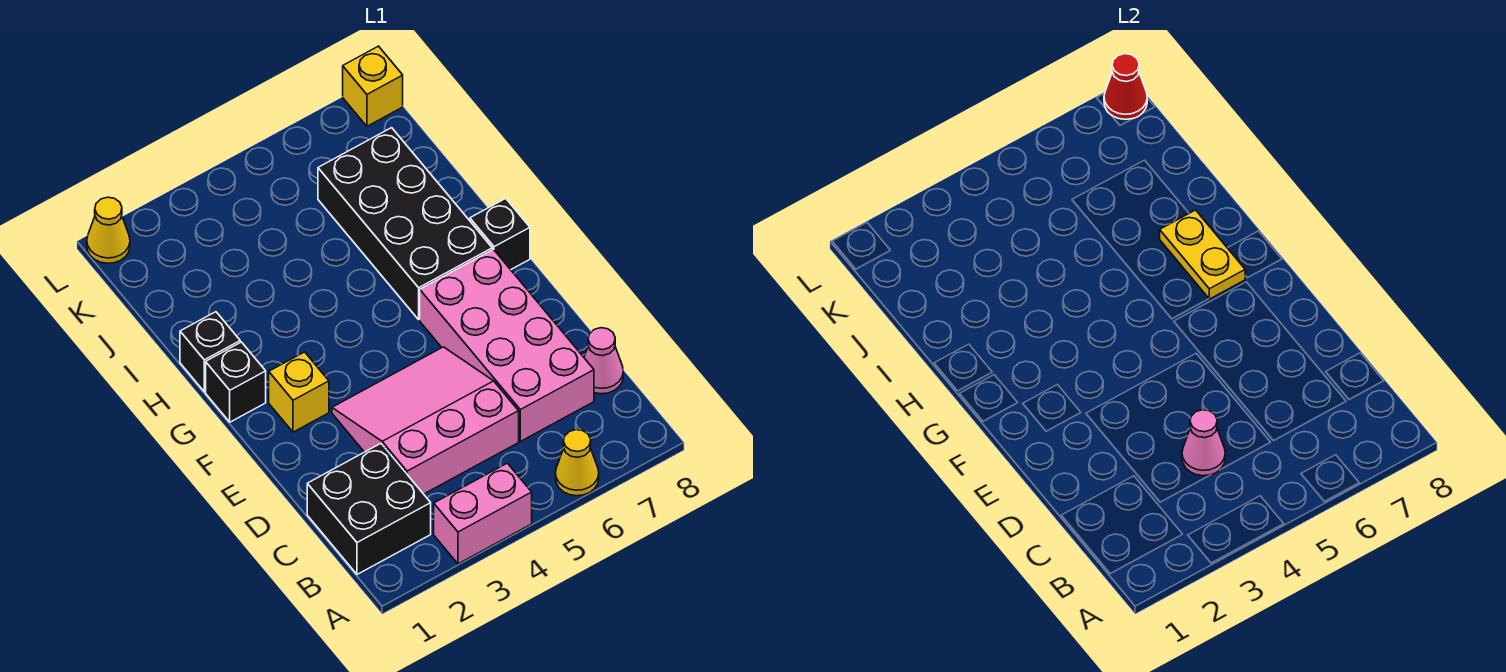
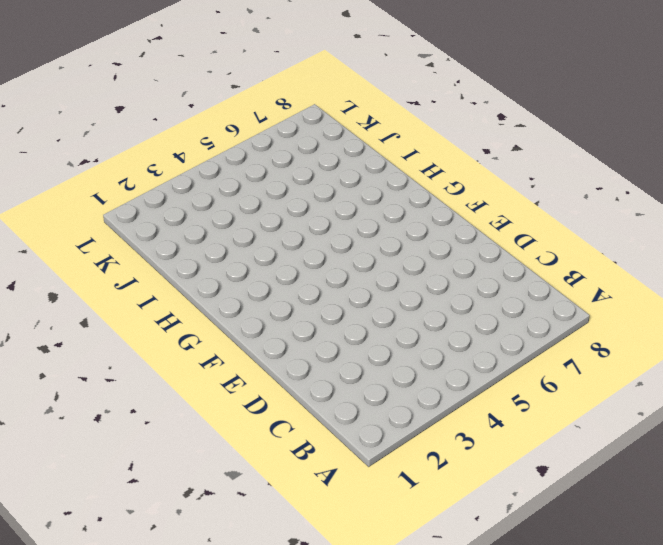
none -> pink brick A3:A4 level 1
none -> yellow cone A6 level 1
none -> black brick B1:C2 level 1

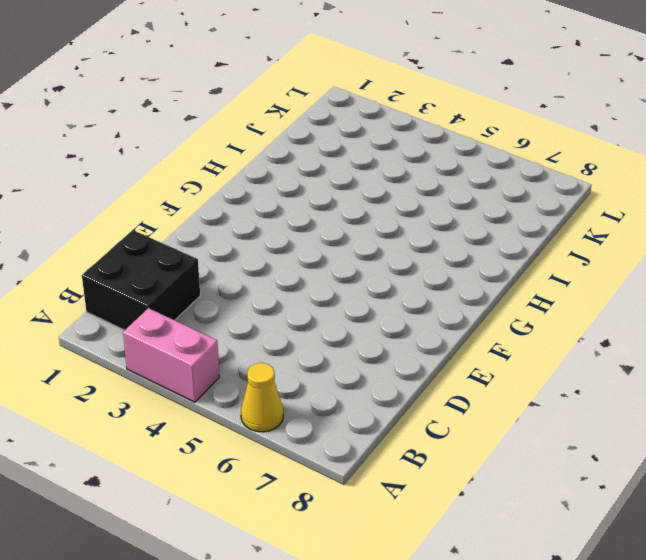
none -> pink slope C3:E5 level 1 top C
none -> pink brick C6:F7 level 1
none -> pink cone C8 level 1

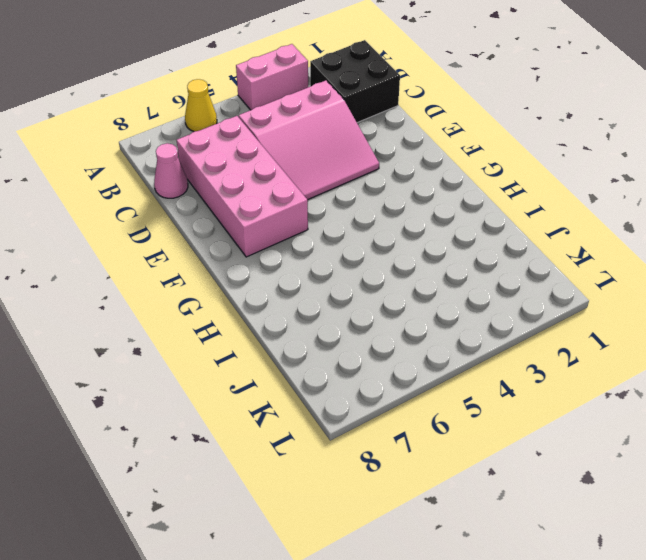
none -> yellow brick F2 level 1
none -> black brick G1 level 1
none -> black brick G6:J7 level 1

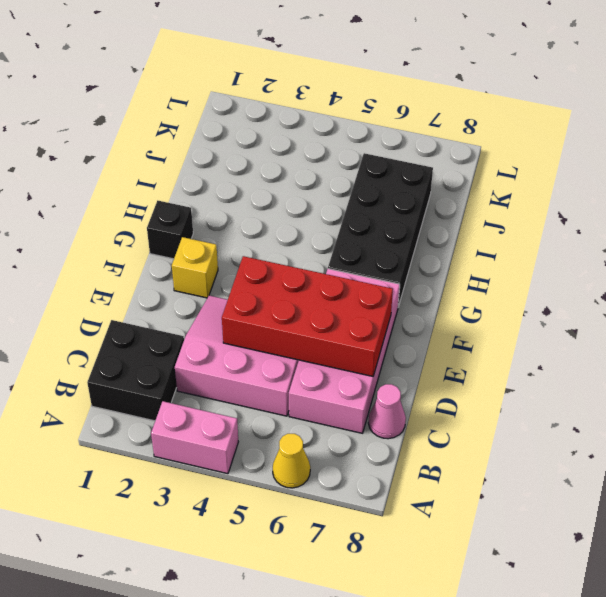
red brick D4:E7 level 2 -> none
none -> black brick G8 level 1
none -> black brick H1 level 1
none -> yellow cone L1 level 1

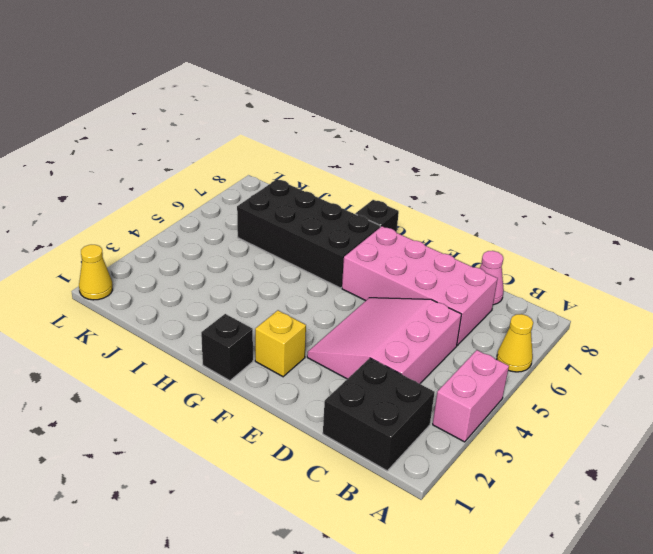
none -> black brick H1 level 1
none -> yellow brick L8 level 1
none -> pink cone C4 level 2

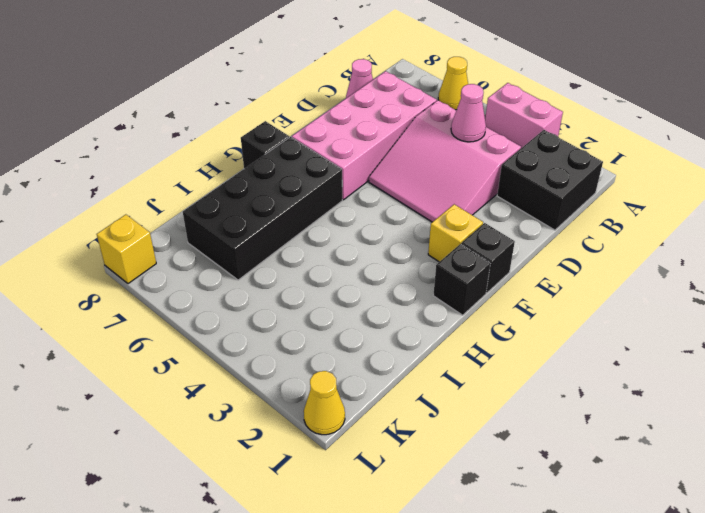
black brick F1 level 1 -> black brick H1 level 1
none -> yellow plate G7:H7 level 2
none -> red cone L8 level 2

